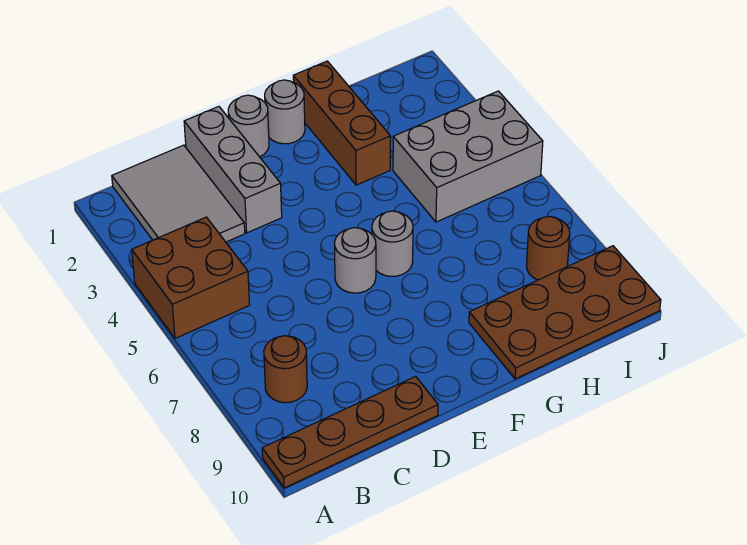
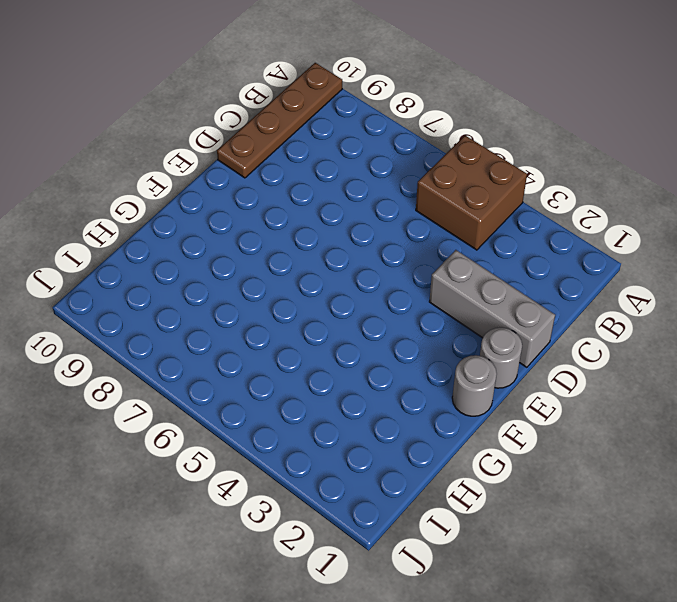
none -> grey tile B1:C3 level 1
none -> brown round brick B8 level 1
none -> grey round brick E6 level 1

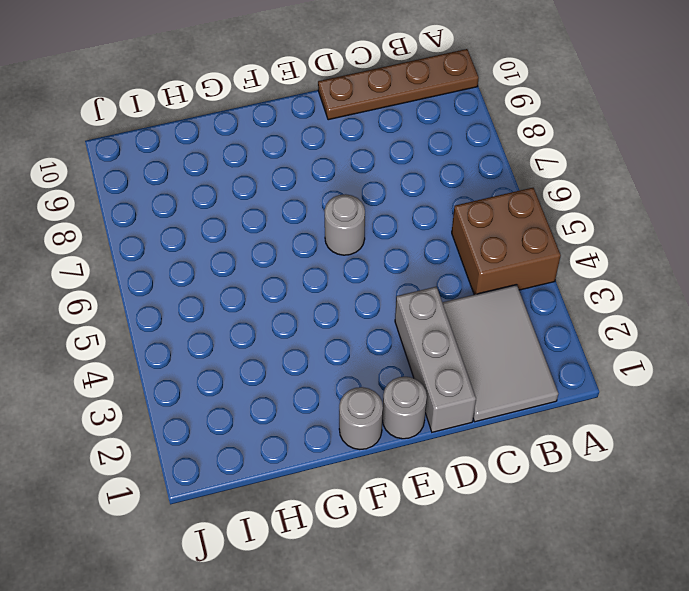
none -> brown round brick B8 level 1
none -> grey round brick F6 level 1
none -> brown brick G1:G3 level 1

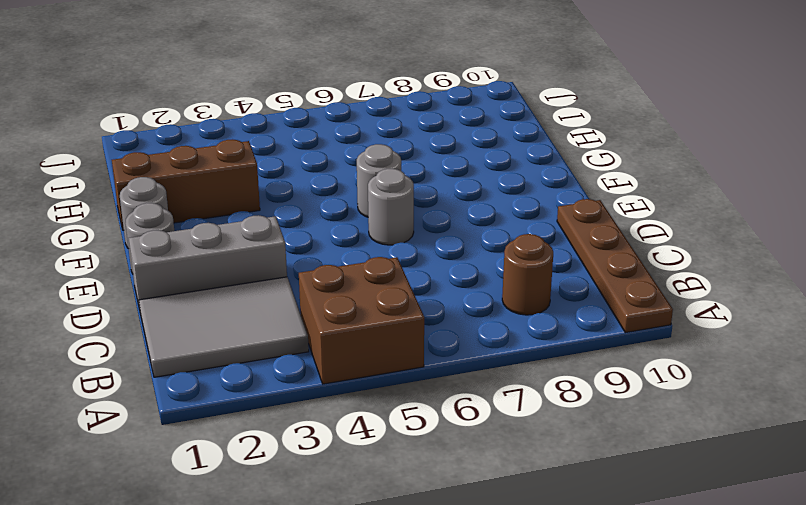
none -> brown plate G9:J10 level 1
none -> grey brick H4:J5 level 1
none -> brown round brick I8 level 1

